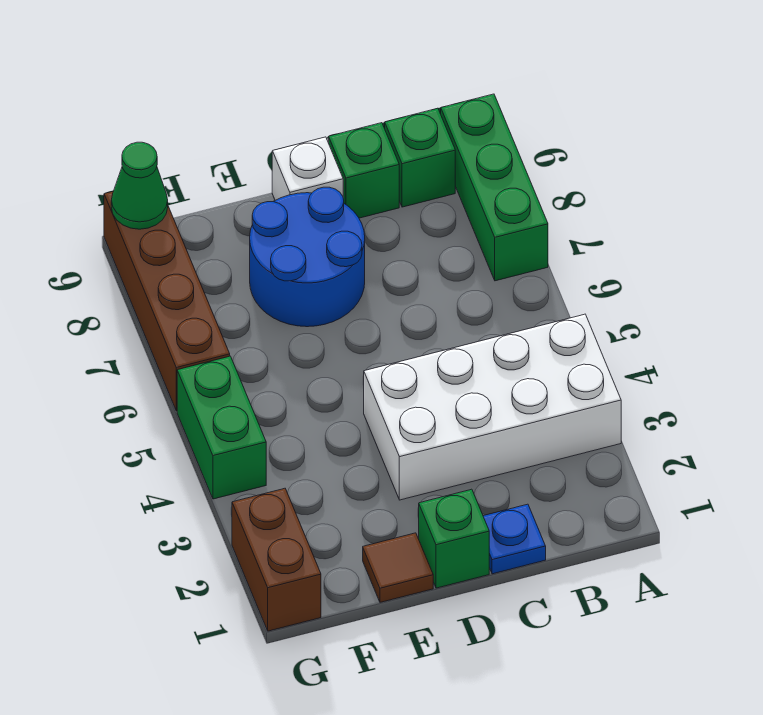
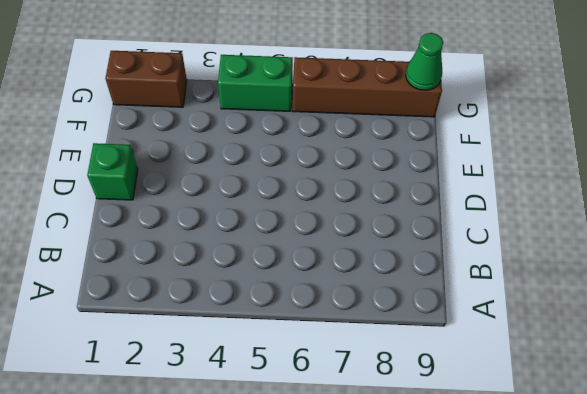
none -> white brick A3:D4 level 1
none -> green brick A7:A9 level 1
none -> green brick B9 level 1

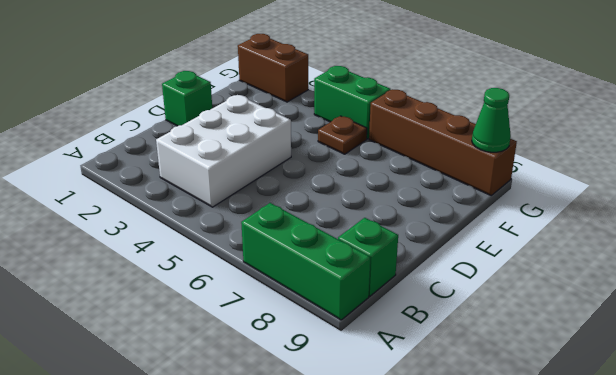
white brick B3:D4 level 1 -> white brick A3:D4 level 1
brown plate F5 level 1 -> none
none -> blue plate C1 level 1
none -> green brick C9 level 1
none -> blue round brick D7:E8 level 1

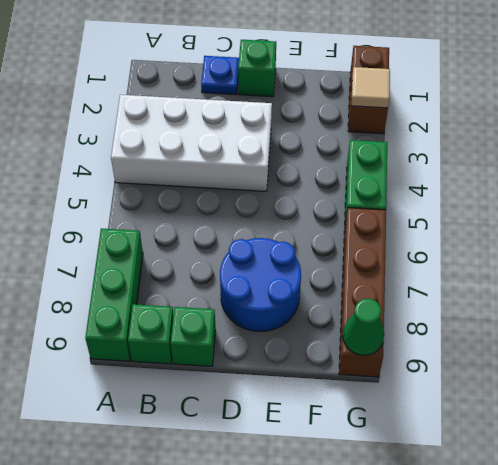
tan tile G2 level 2 -> none
none -> white brick D9 level 1
none -> brown tile E1 level 1

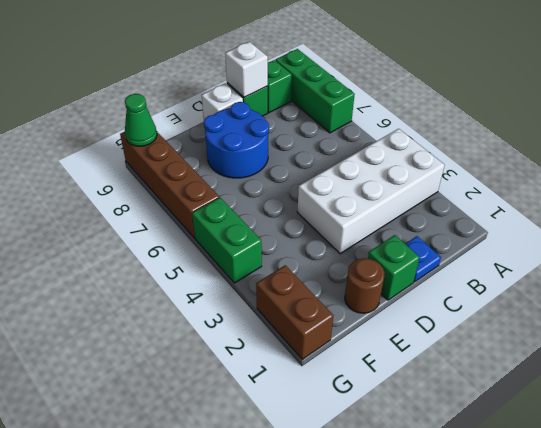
white brick C9 level 2 -> none
brown round brick E1 level 1 -> brown tile E1 level 1

